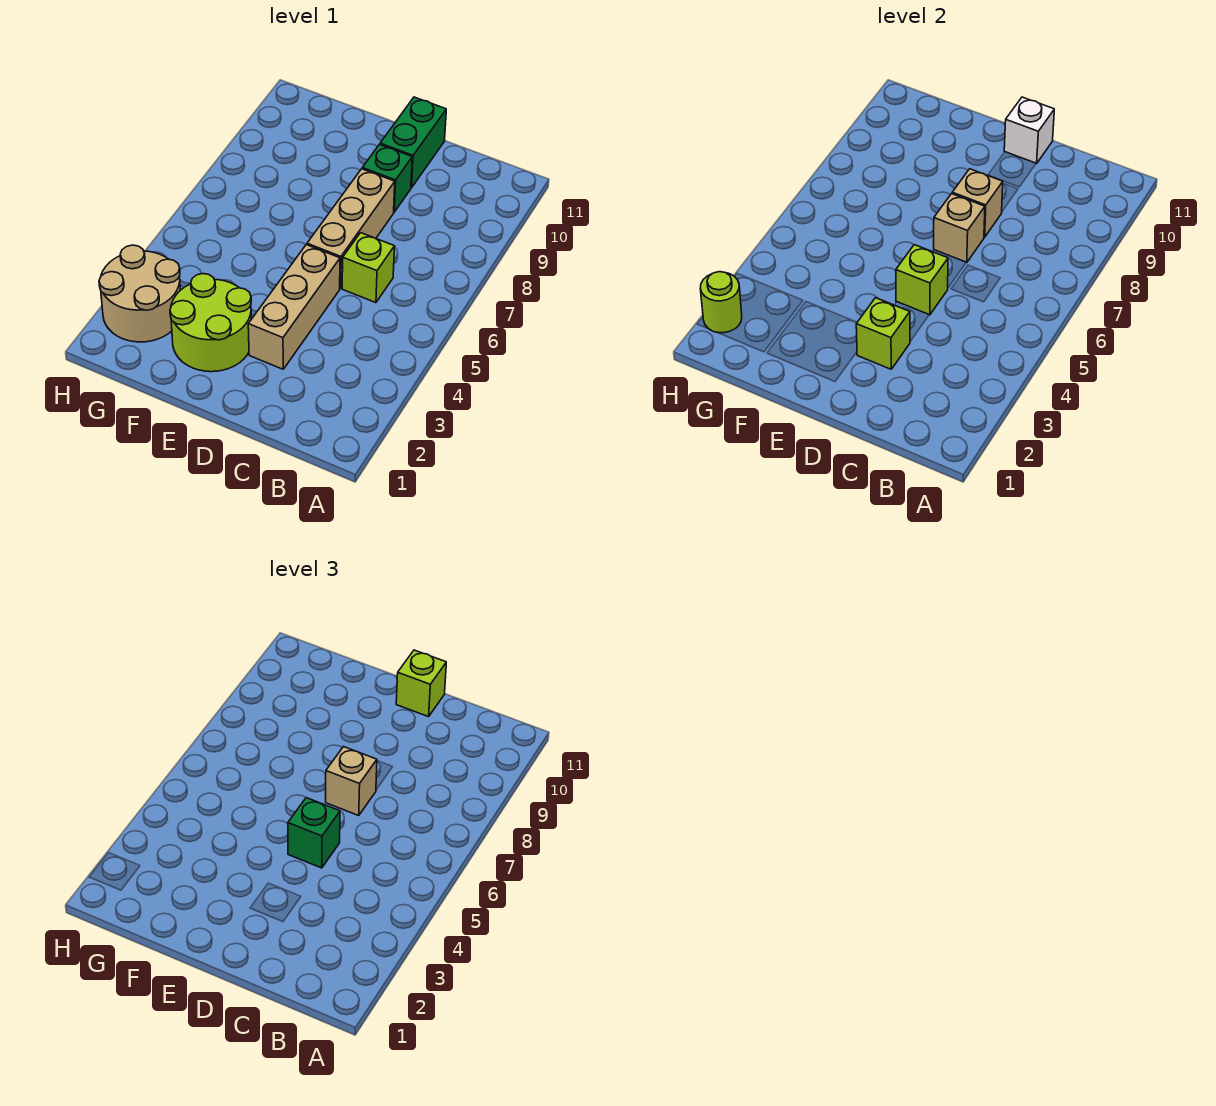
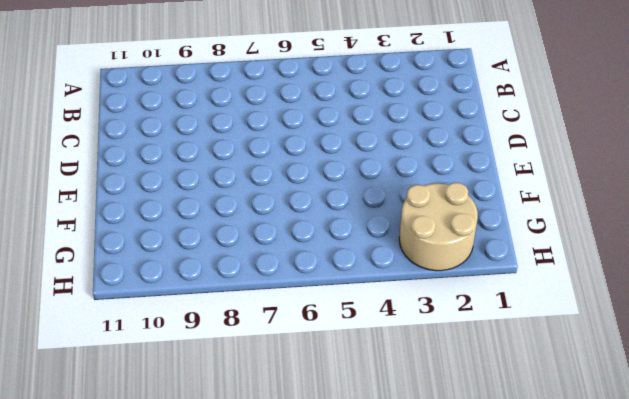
none -> lime brick C6 level 1
none -> tan brick D3:D5 level 1
none -> tan brick D6:D8 level 1

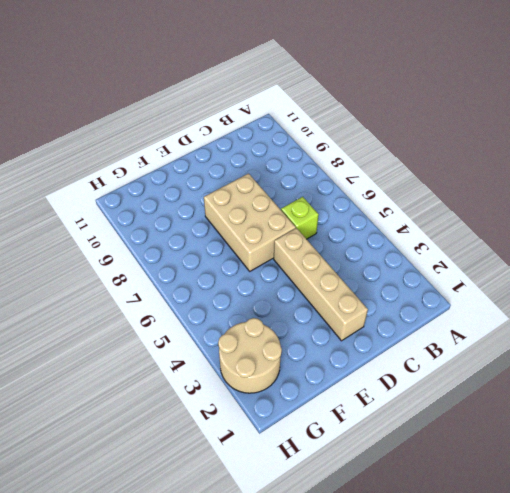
tan brick D2:D5 level 1 -> tan brick D3:D5 level 1
tan brick D6:E8 level 1 -> tan brick D6:D8 level 1
none -> green brick D9 level 1
none -> green brick D10:D11 level 1
none -> lime round brick E2:F3 level 1

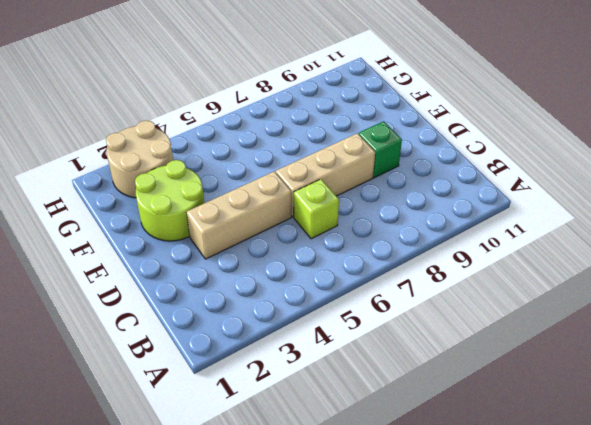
none -> green brick D10:D11 level 1
none -> lime brick D3 level 2
none -> lime brick D5 level 2

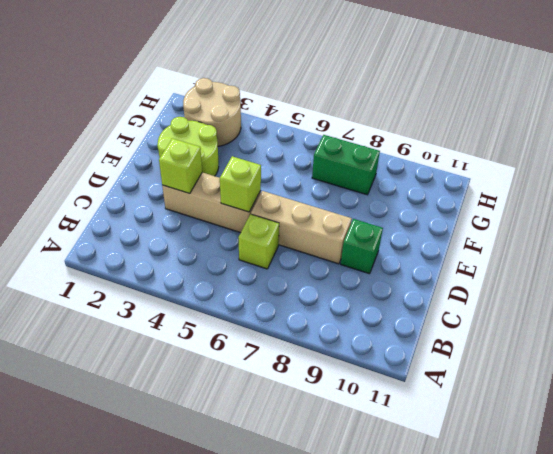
green brick G7:G8 level 1 -> green brick D10:D11 level 1
none -> tan brick D7 level 2
none -> tan brick D8 level 2
none -> white brick D11 level 2

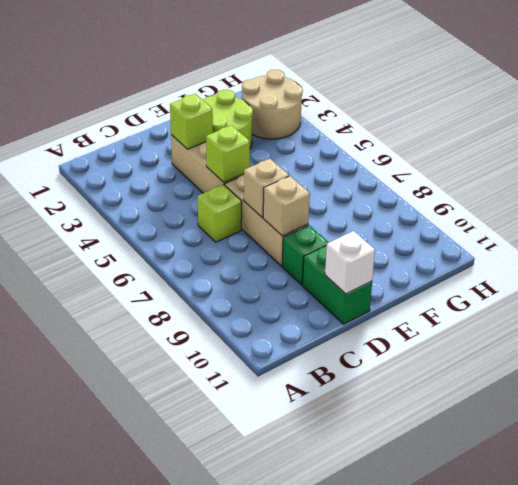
none -> lime round brick H2 level 2
none -> green brick D5 level 3
none -> tan brick D7 level 3

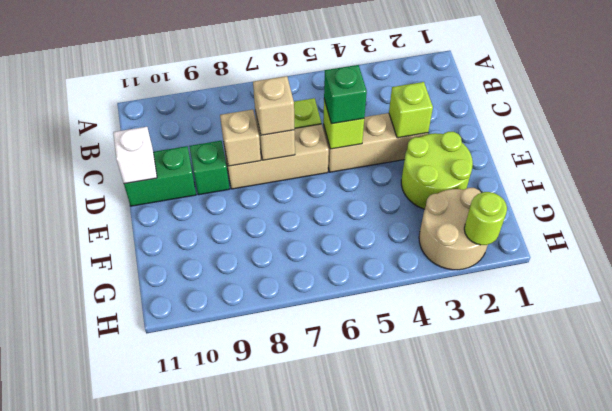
none -> lime brick D11 level 3

